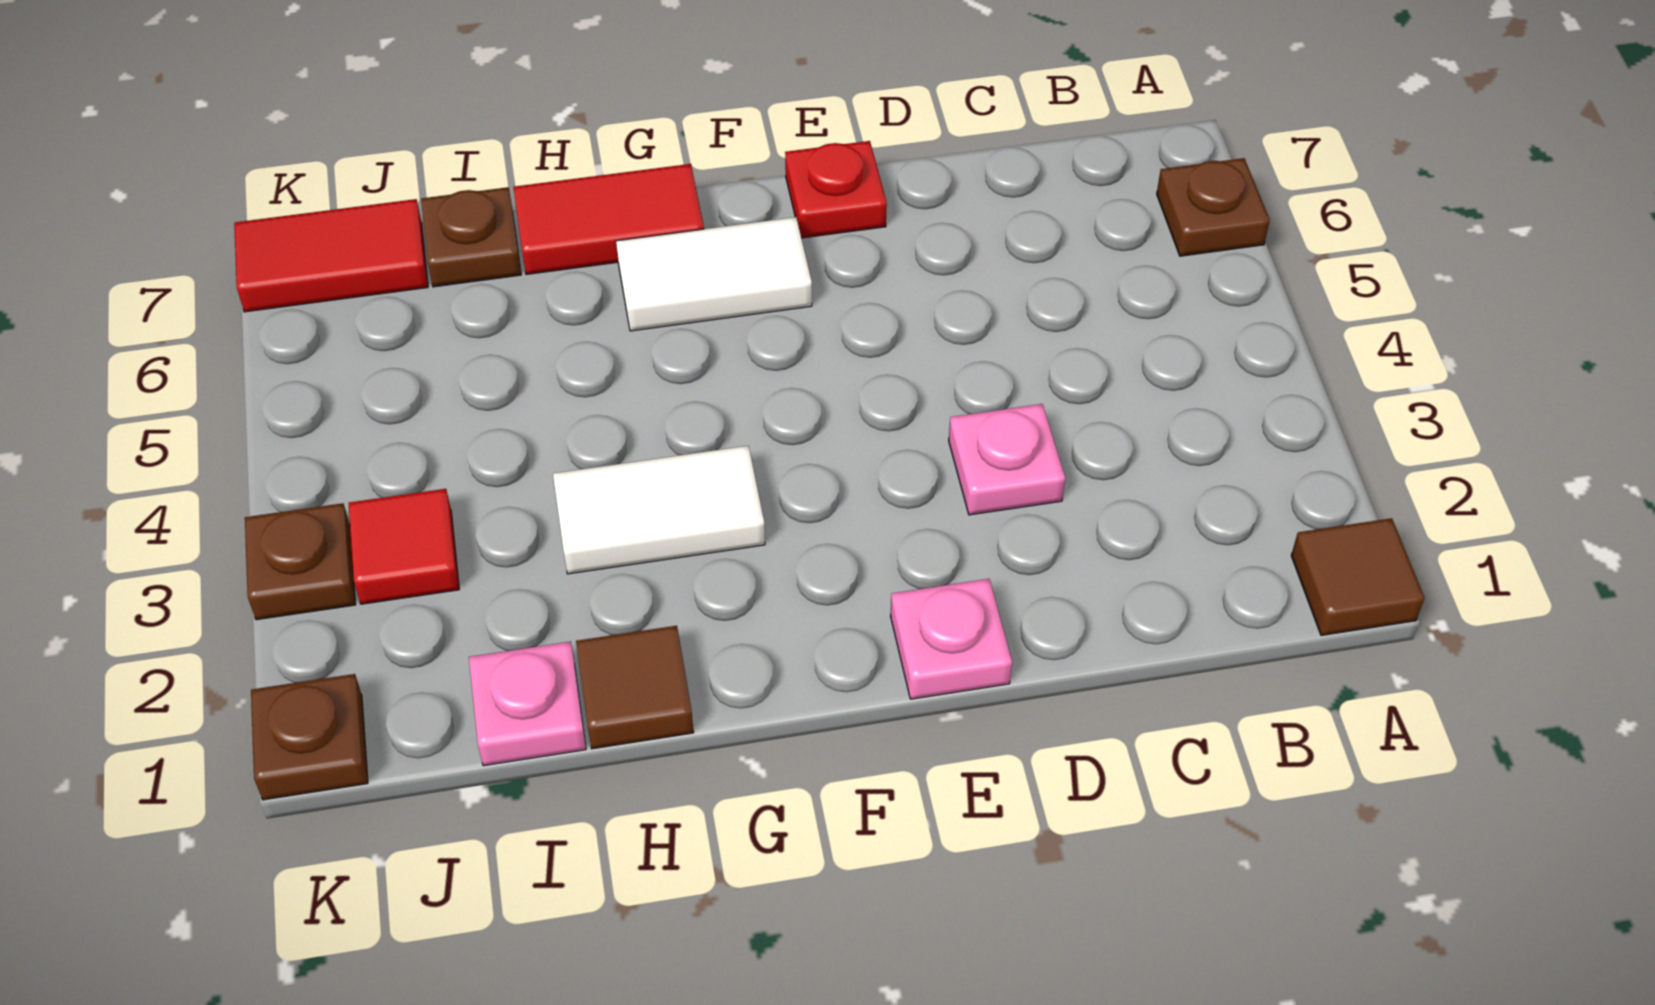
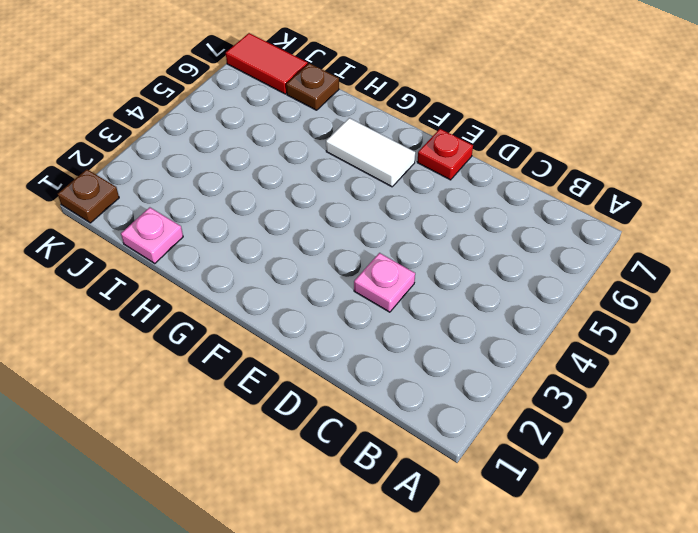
none -> brown tile A1 level 1
none -> brown plate A6 level 1
none -> pink plate E1 level 1

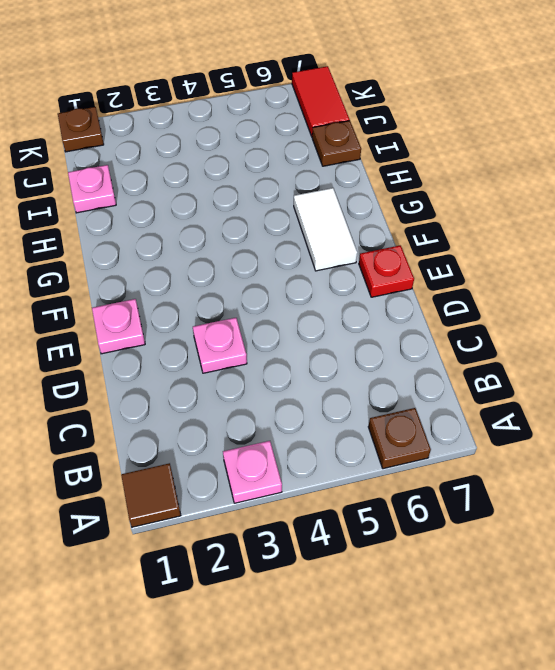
pink plate A3 level 1 -> none
none -> white tile G3:H3 level 1
none -> red tile G7:H7 level 1
none -> brown tile H1 level 1

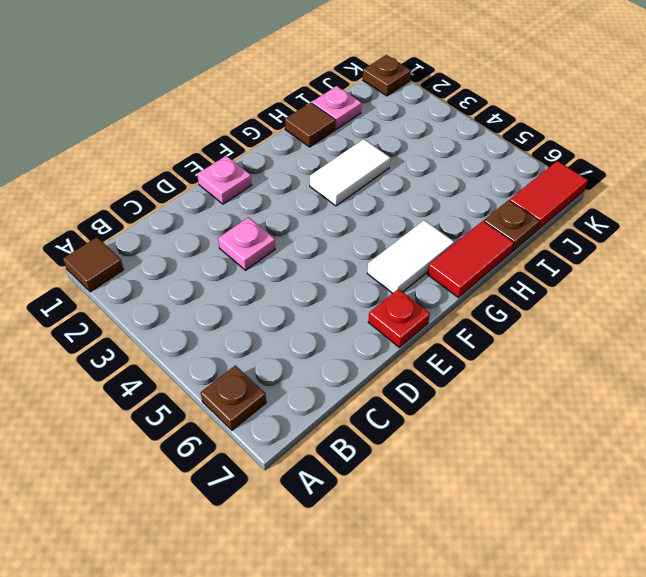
none -> red tile J3 level 1
none -> brown plate K3 level 1

